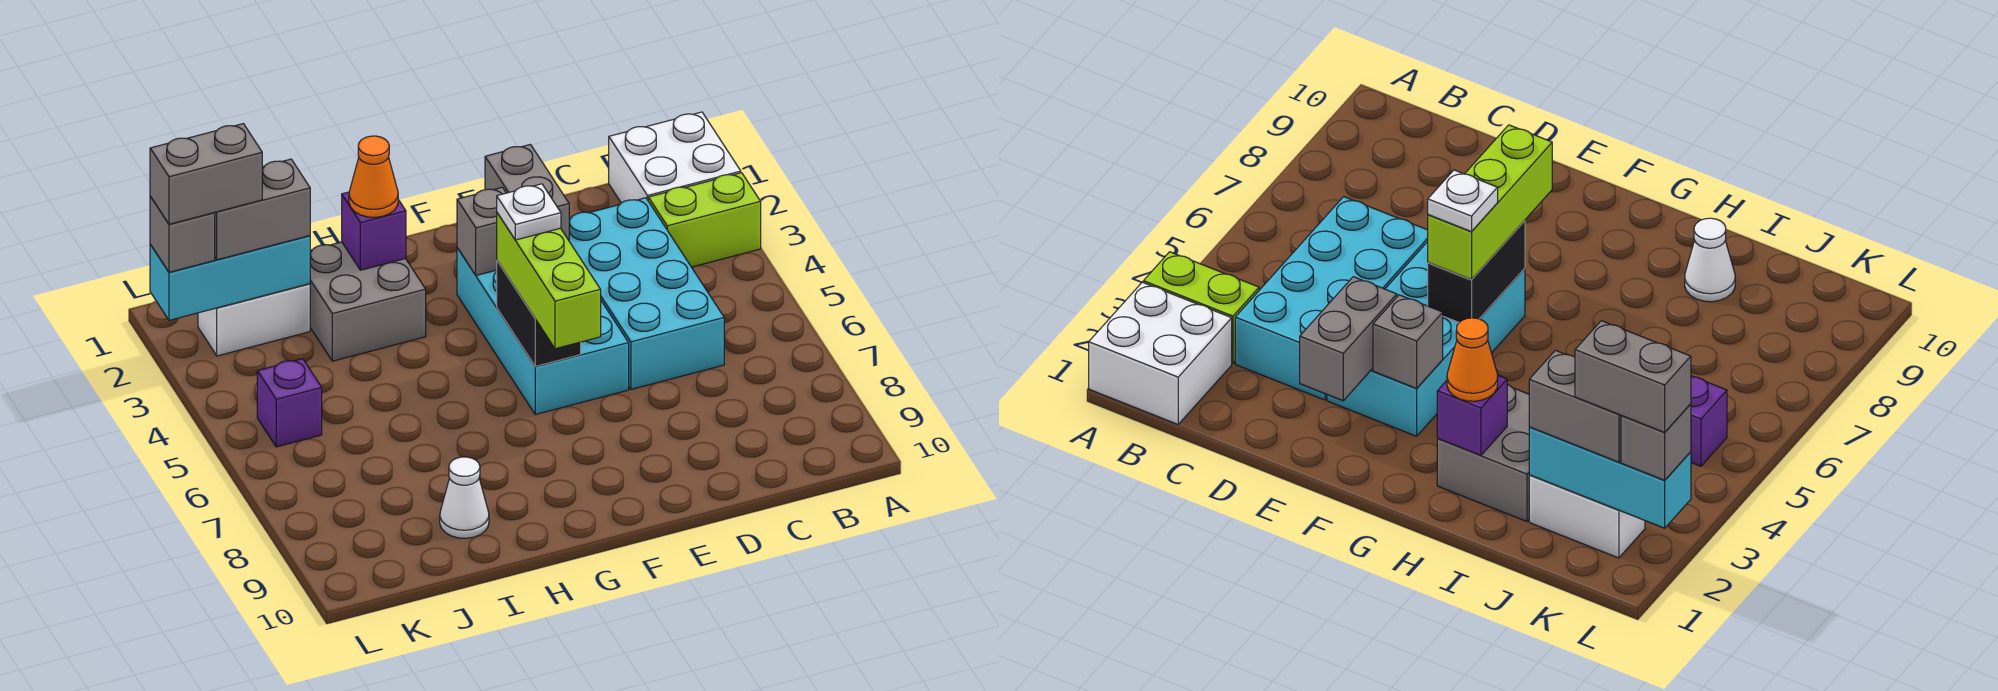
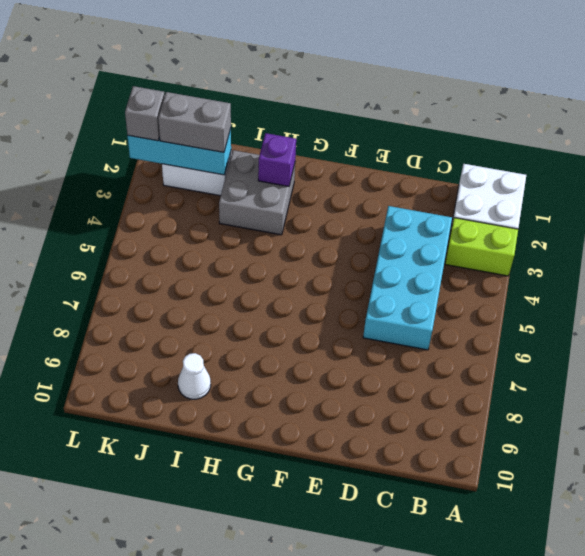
none -> cyan brick E3:F6 level 1
none -> purple brick K5 level 1
none -> grey brick E2:E3 level 2

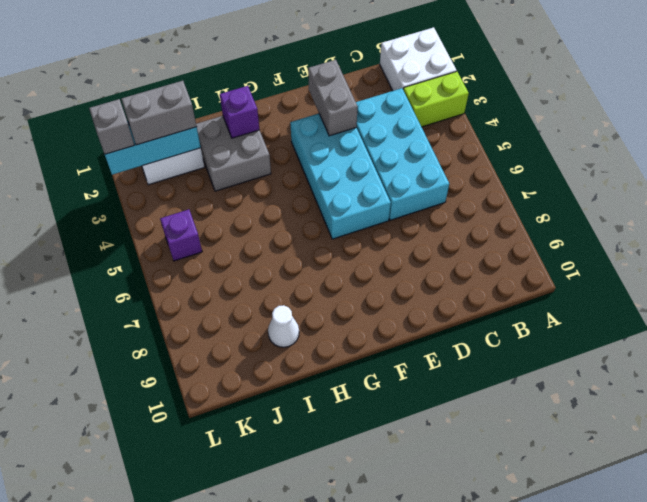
none -> grey brick F3 level 2
none -> black brick F5:F6 level 2
none -> lime brick F5:F7 level 3

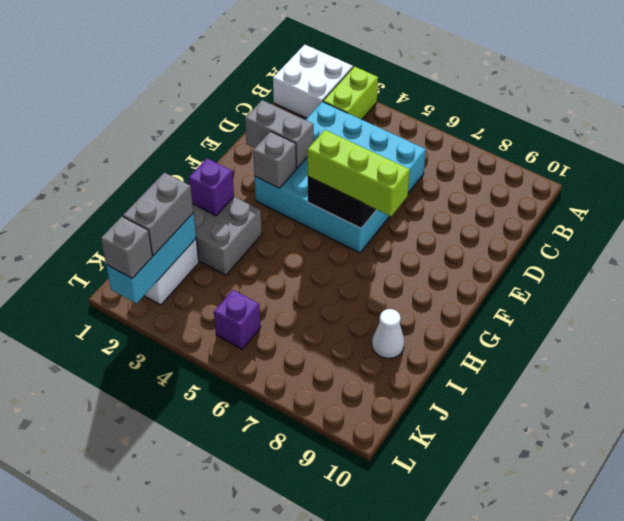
none -> orange cone H2 level 3
none -> white plate F5 level 4
none -> grey brick K2:L2 level 4

